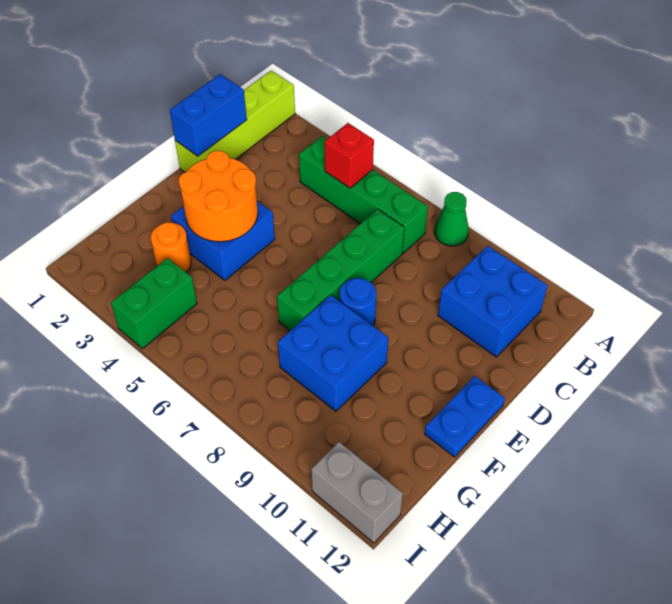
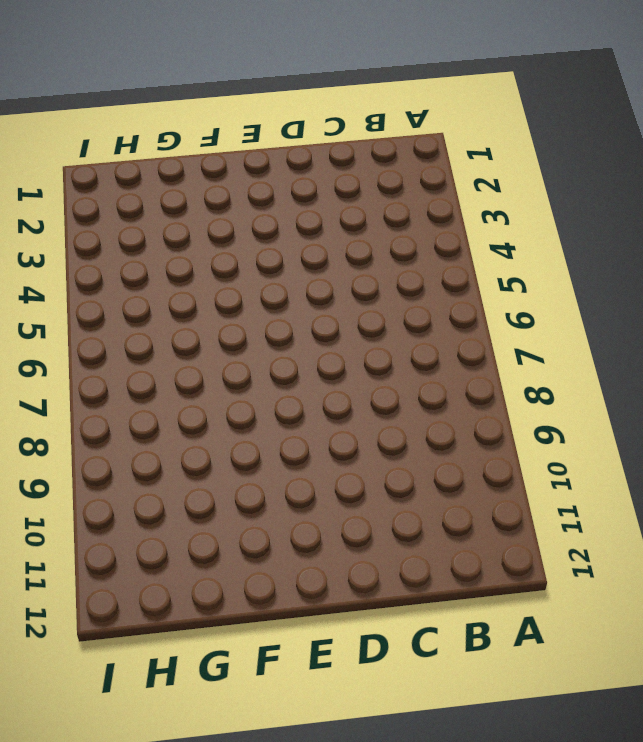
none -> lime brick A1:D1 level 1
none -> green cone A8 level 1
none -> green brick B4:B7 level 1

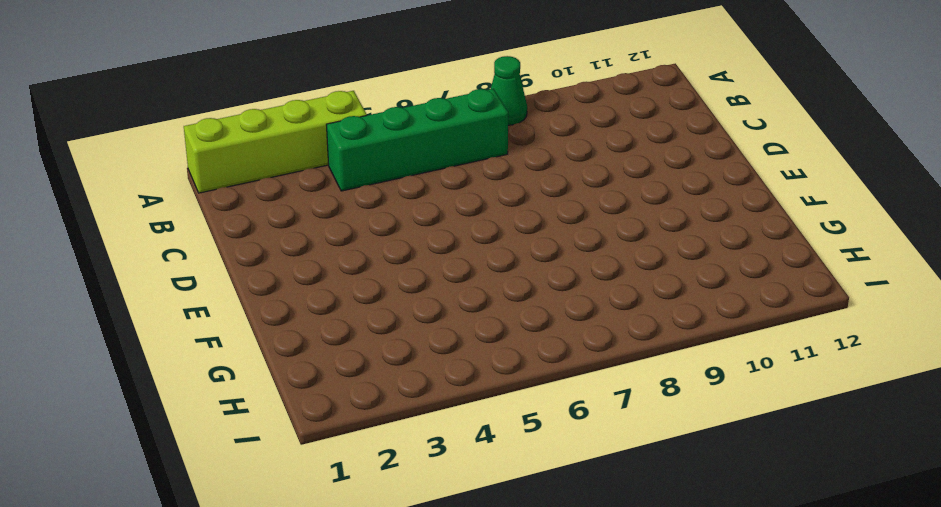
lime brick A1:A4 level 1 -> lime brick A1:D1 level 1
none -> blue brick B10:C11 level 1
none -> green brick C7:F7 level 1
none -> blue brick E3:F4 level 1

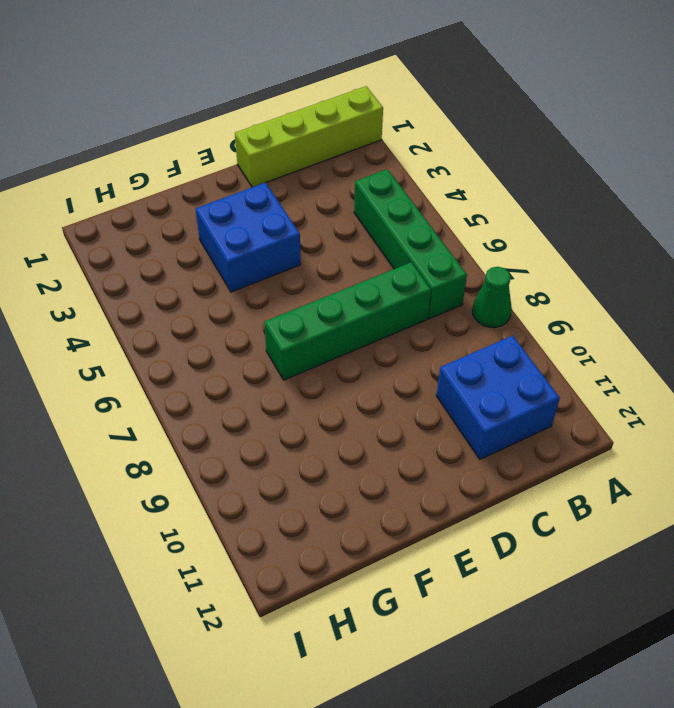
none -> blue round brick E8 level 1
none -> blue plate E12:F12 level 1
none -> blue brick F8:G9 level 1

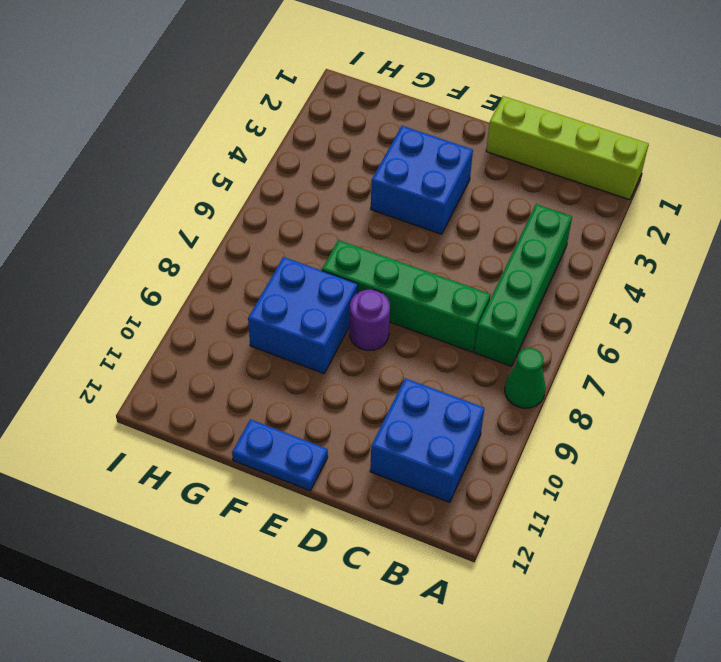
purple round brick E8 level 1 -> blue round brick E8 level 1
none -> orange round brick G3 level 1
none -> green brick H4:I4 level 1
none -> grey brick I11:I12 level 1

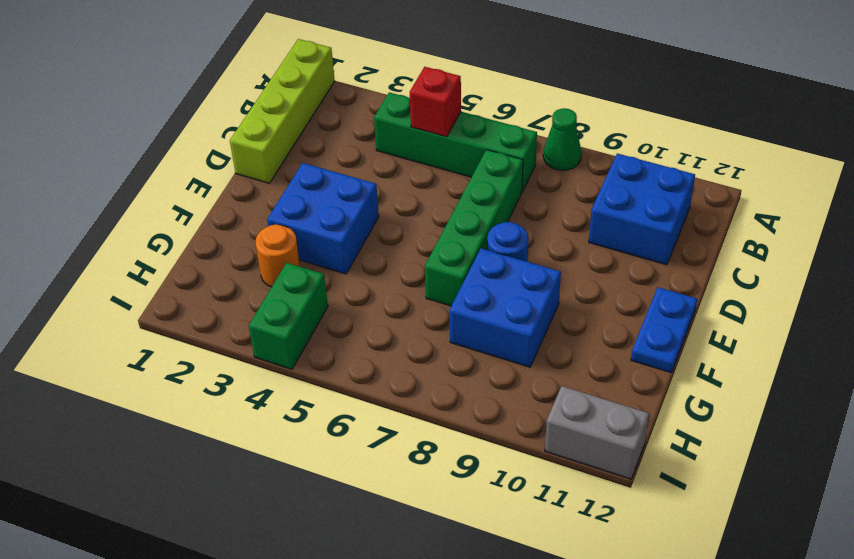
none -> blue brick C1:D1 level 2
none -> orange round brick E3:F4 level 2

